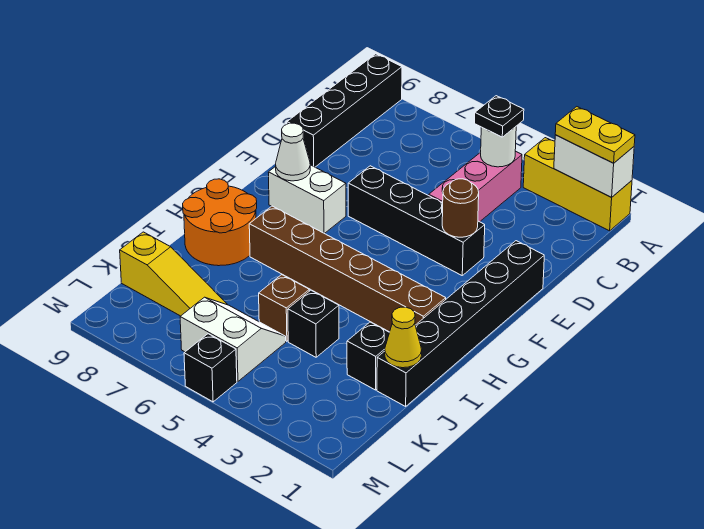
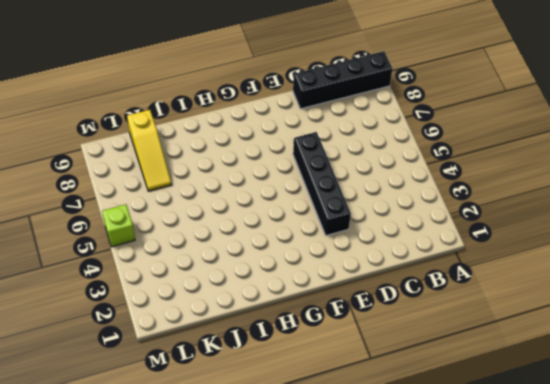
lime brick M5 level 1 -> black brick M5 level 1
none -> yellow brick A1:A3 level 1
none -> pink brick B4:D4 level 1
none -> black brick E1:J1 level 1

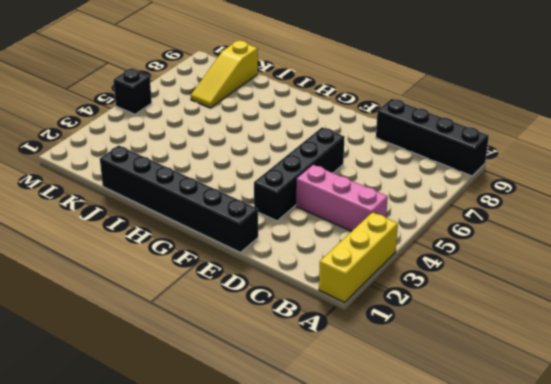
none -> white brick F7:F8 level 1
none -> brown brick H2:H7 level 1
none -> orange round brick H8:I9 level 1

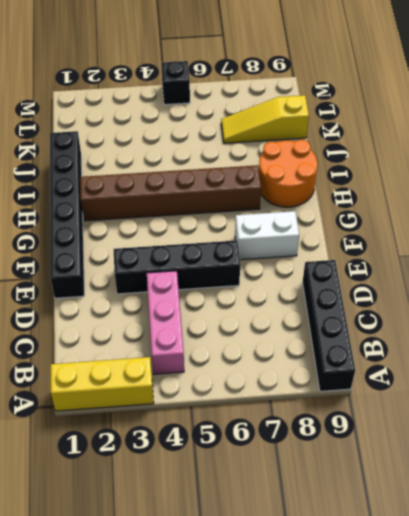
none -> black brick J2 level 1
none -> black brick J4 level 1
none -> brown brick J5 level 1

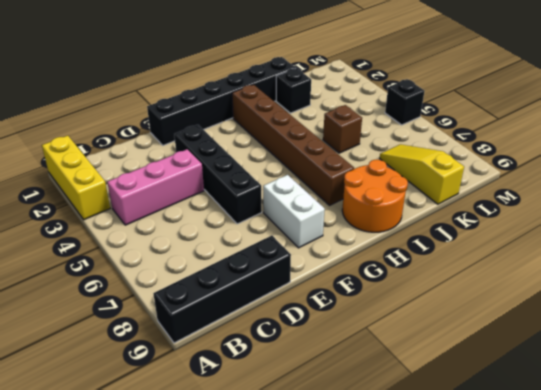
none -> black brick J4 level 1
none -> white slope K5:L6 level 1 top L
none -> white brick A1:A2 level 2

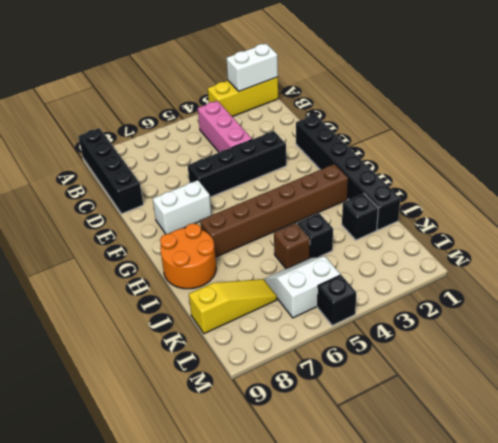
none -> white round brick B4 level 2
none -> brown round brick E3 level 2
none -> white cone F8 level 2

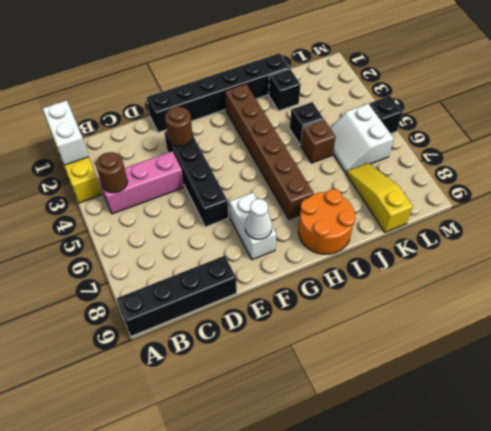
brown round brick B4 level 2 -> white round brick B4 level 2
none -> yellow cone J1 level 2
none -> yellow plate A1:A2 level 3
none -> black plate B4 level 3

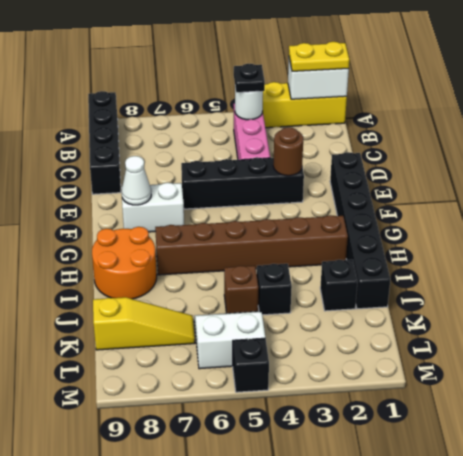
none -> yellow cone J1 level 2

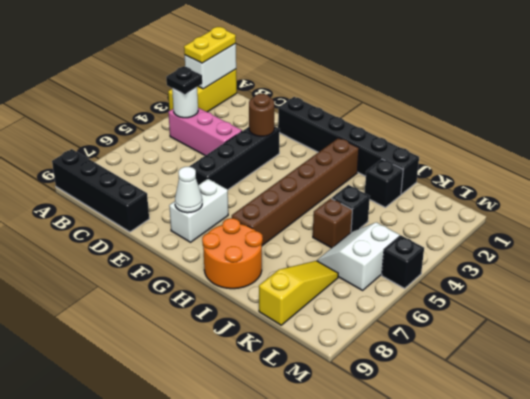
none -> yellow cone J1 level 2

